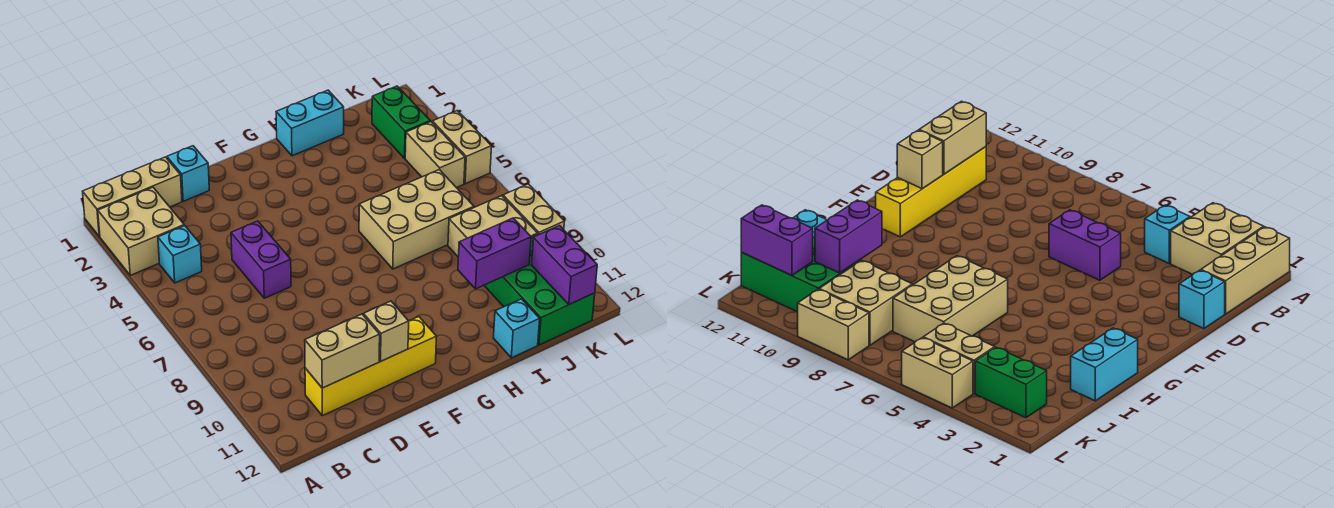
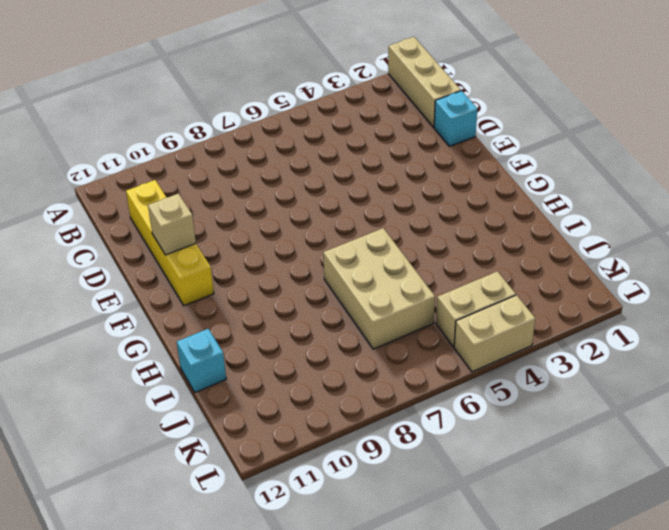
none -> tan brick A2:B3 level 1
none -> cyan brick B4 level 1
none -> purple brick D5:D6 level 1

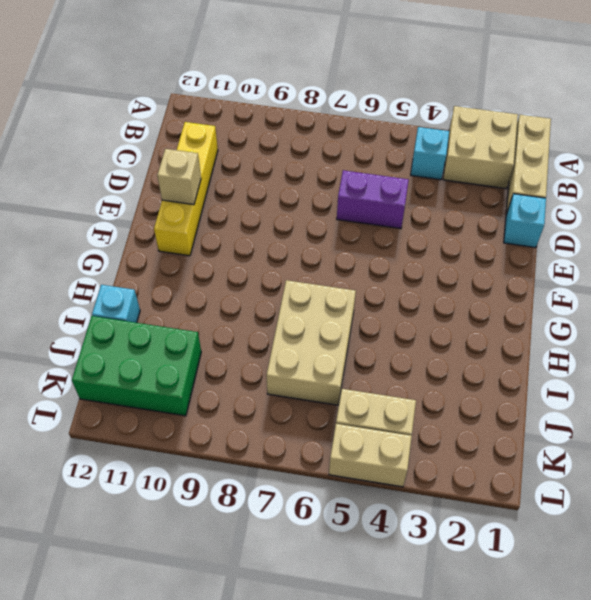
none -> cyan brick H1:I1 level 1
none -> tan brick J8:K9 level 1
none -> green brick K2:K3 level 1

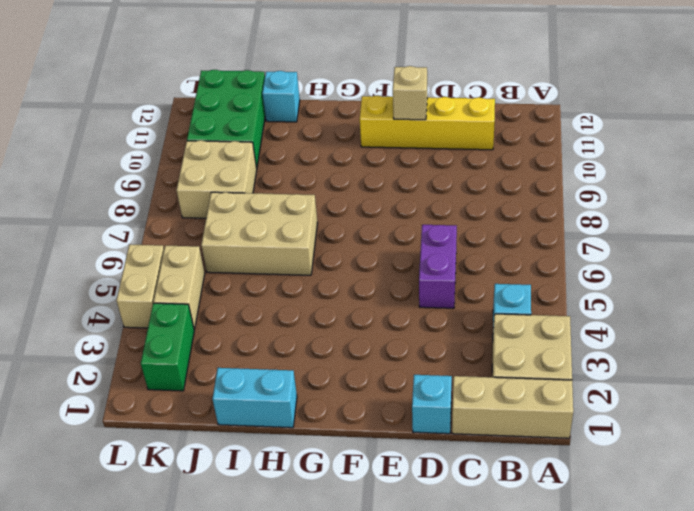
none -> tan brick L8:L9 level 1
none -> tan brick C11:D11 level 2
none -> purple brick I10:J10 level 2

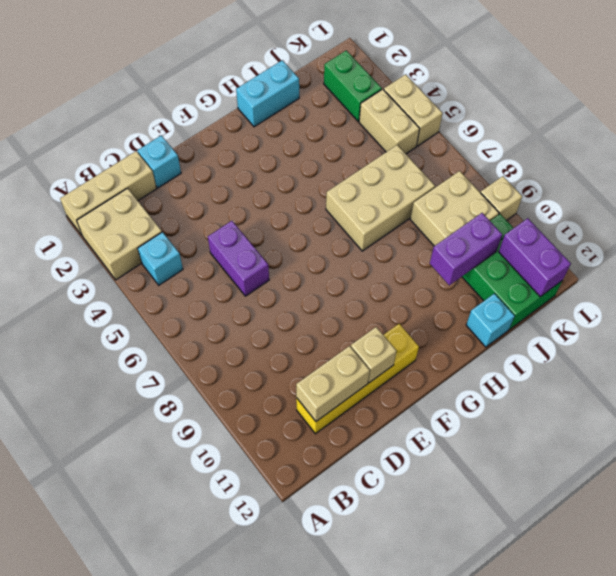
tan brick L9 level 1 -> tan brick L8:L9 level 1

